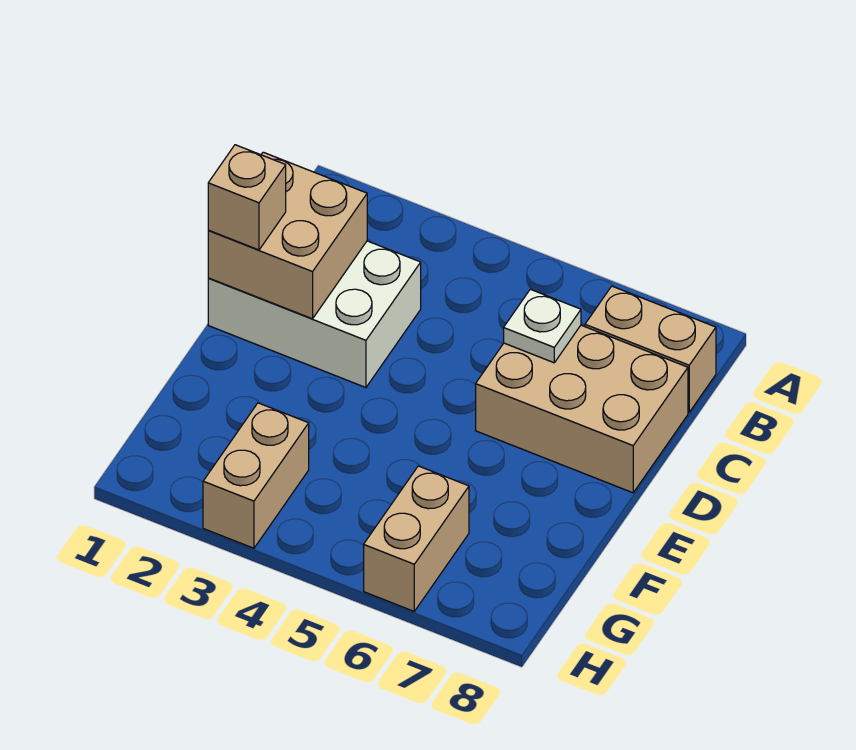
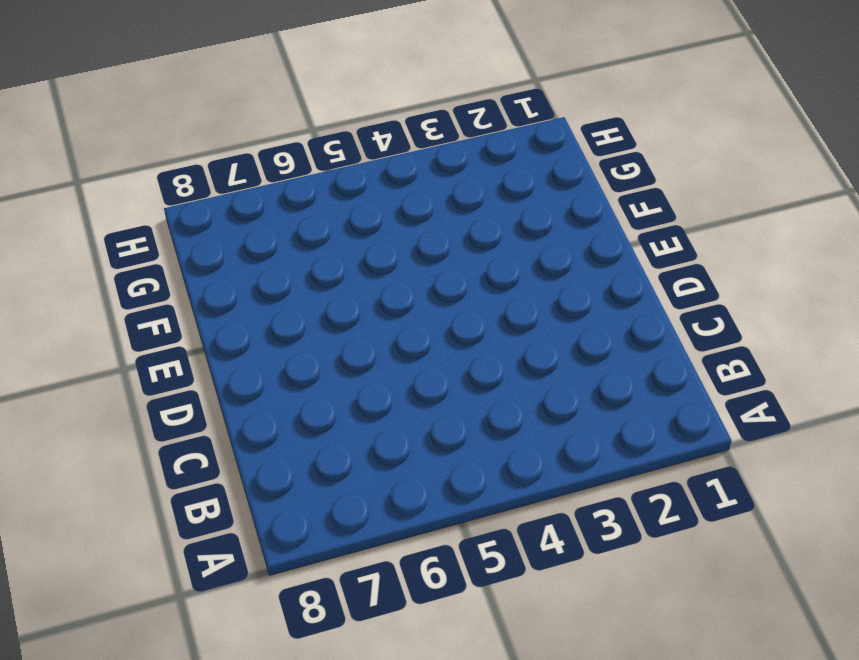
none -> tan brick B7:B8 level 1
none -> white brick C1:D3 level 1

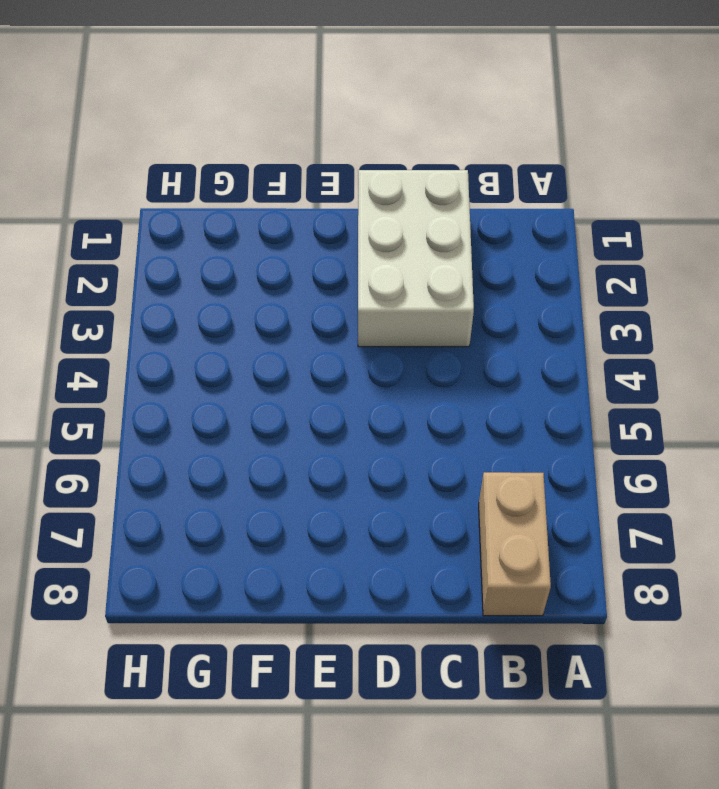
none -> tan brick C6:D8 level 1
none -> tan brick G3:H3 level 1

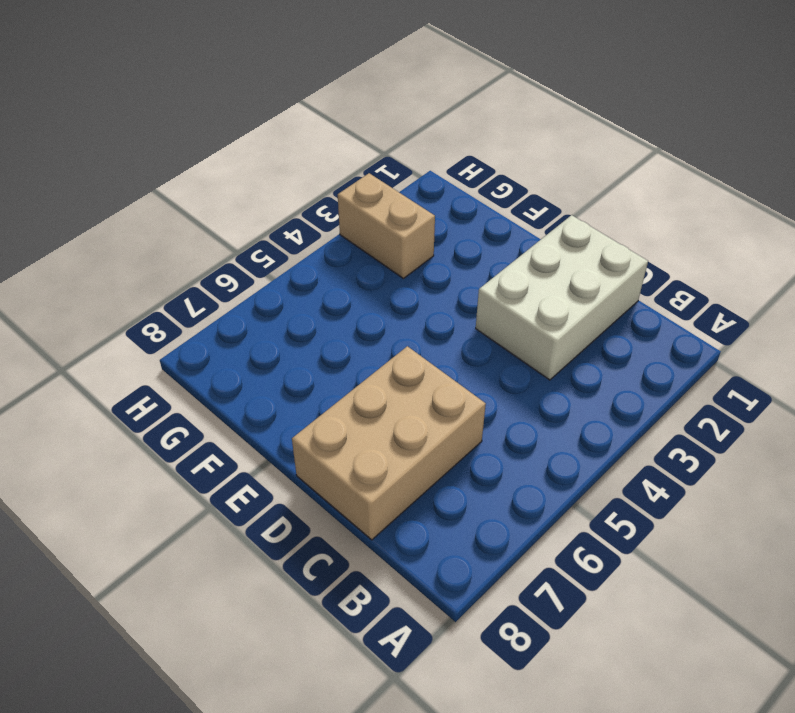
none -> tan brick B7:B8 level 1
none -> tan brick G6:H6 level 1

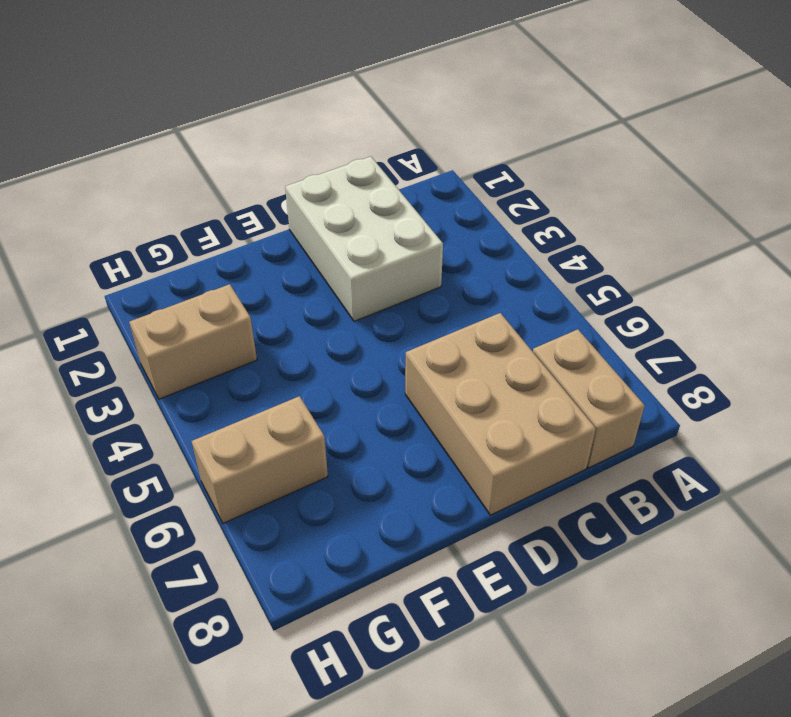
none -> tan brick C1:D2 level 2
none -> white plate C6 level 2

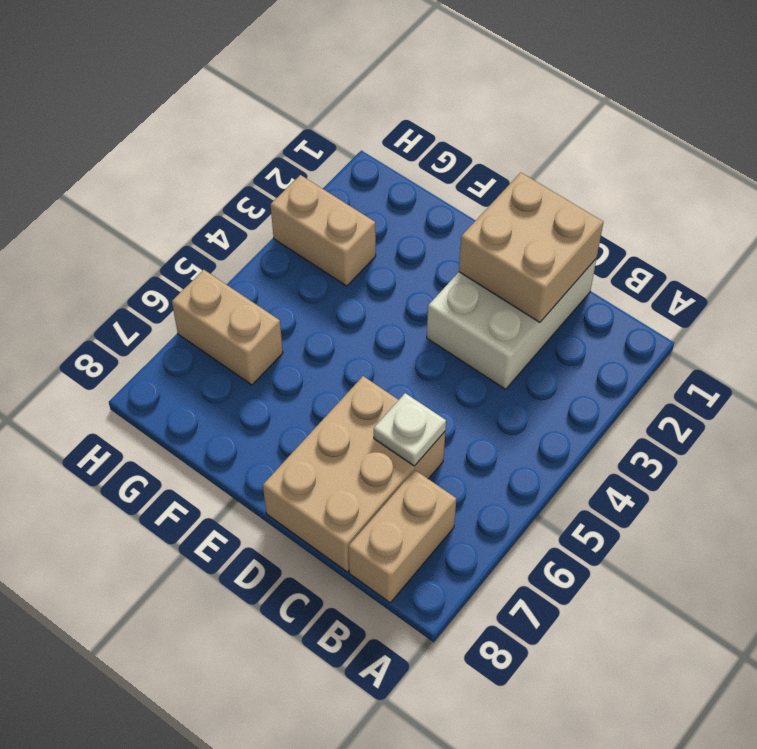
none -> tan brick D1 level 3

